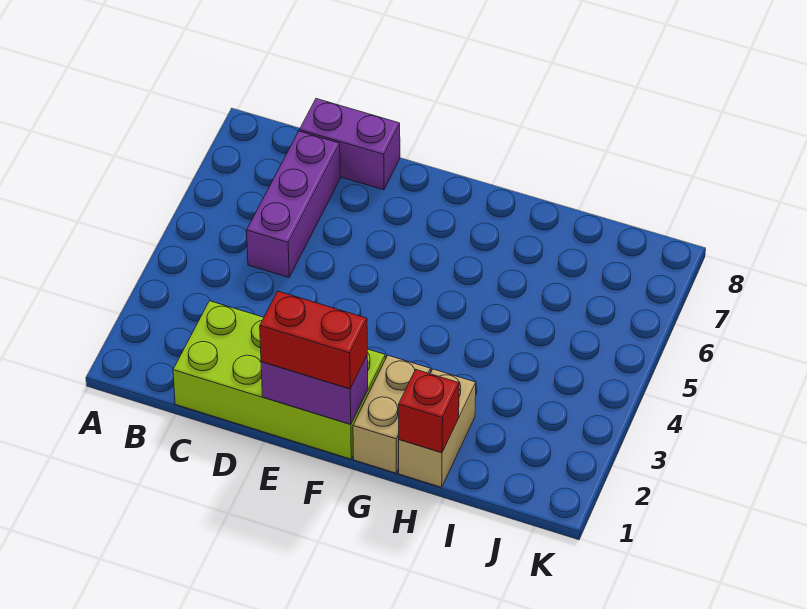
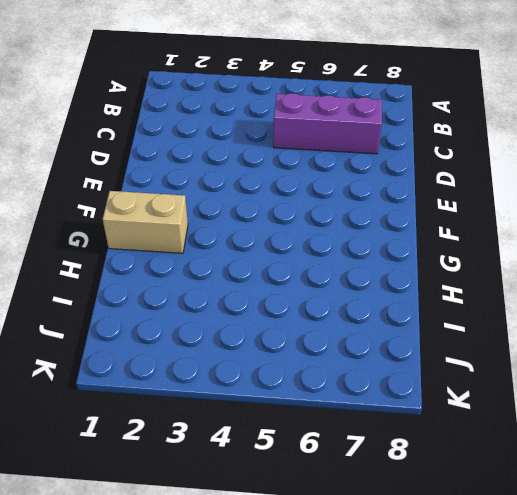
none -> lime brick C1:F2 level 1
none -> purple brick C8:D8 level 1

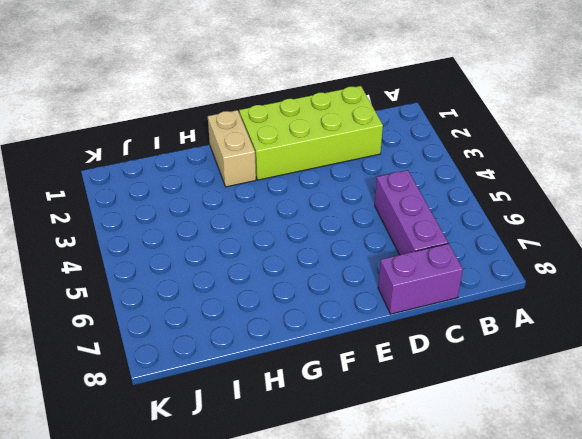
none -> tan brick H1:H2 level 1
none -> purple brick E1:F1 level 2

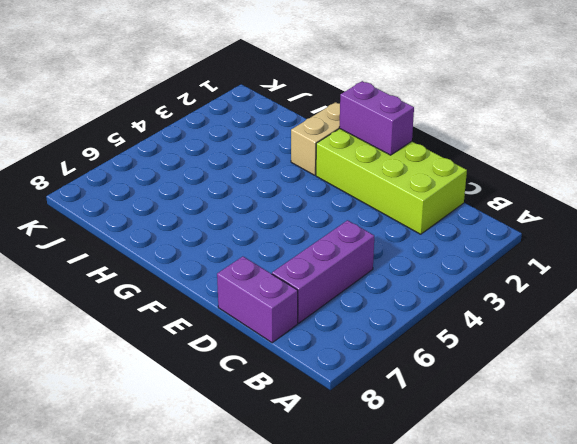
none -> tan brick H1:H2 level 1
none -> red brick H1 level 2

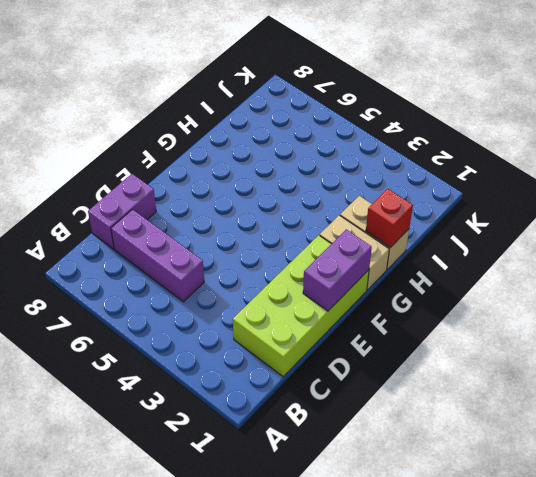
none -> red brick E1:F1 level 3

